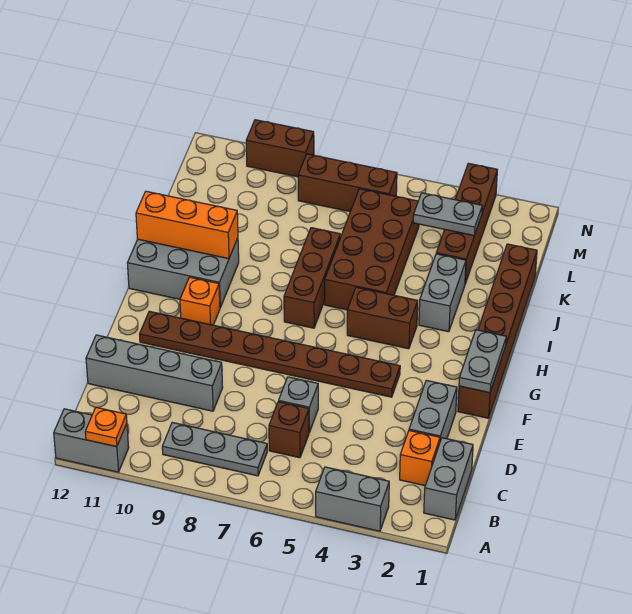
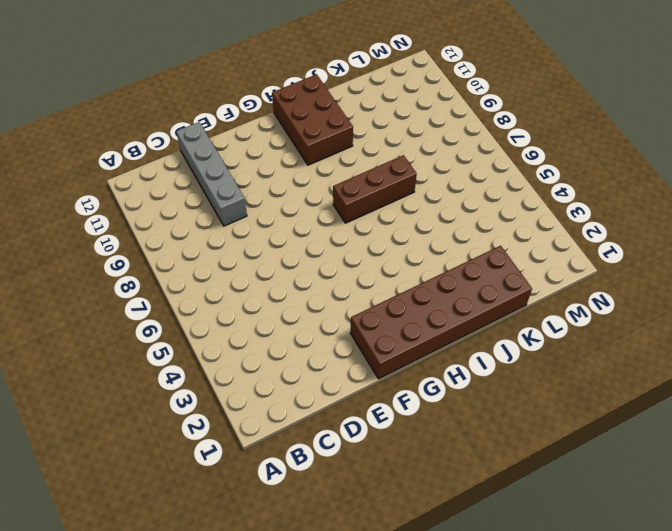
brown brick F1:K2 level 1 -> brown brick F1:K1 level 1
brown brick H10:I12 level 1 -> grey brick H10:I12 level 1
none -> grey brick A3:A4 level 1
none -> grey brick A11:A12 level 1
none -> grey brick B1:C1 level 1

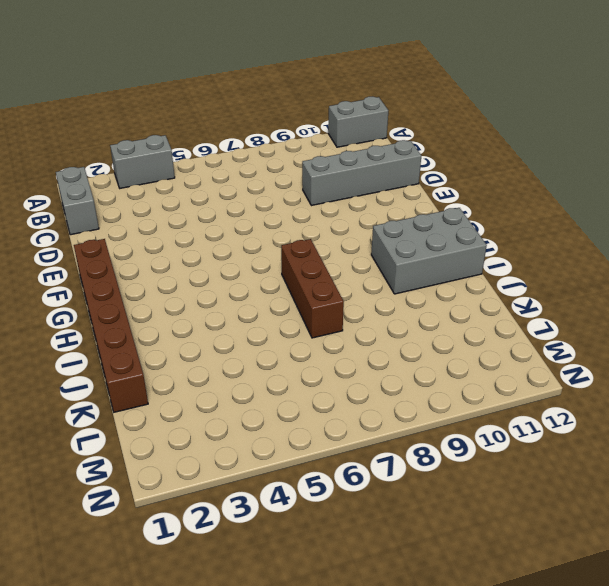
none -> grey plate B7:B9 level 1
none -> orange brick C2 level 1
none -> brown brick C6 level 1

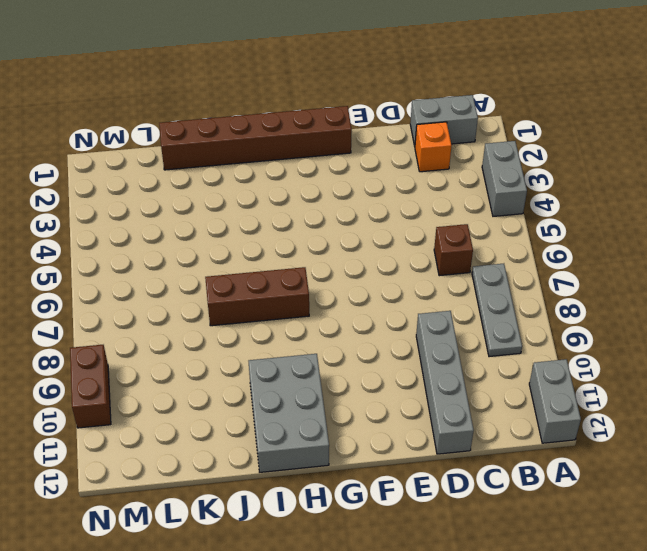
none -> grey brick D2:E2 level 1
none -> grey brick D6 level 1
none -> brown plate F4:F11 level 1

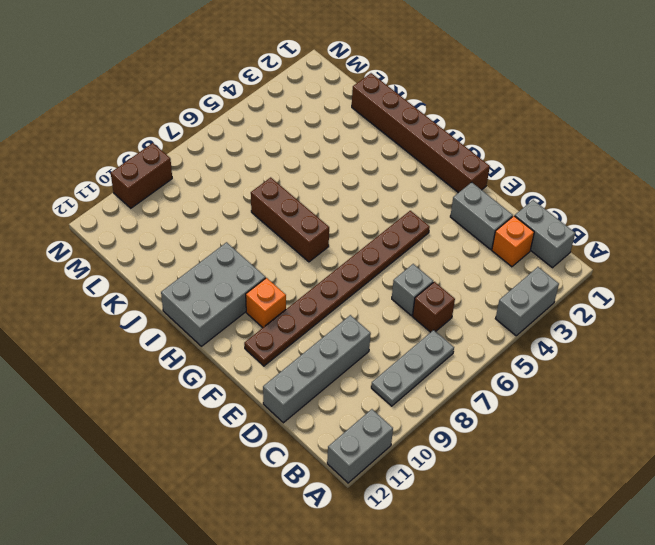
none -> brown brick H4:H5 level 1
none -> grey brick I3:J3 level 1
none -> brown brick I5:L6 level 1

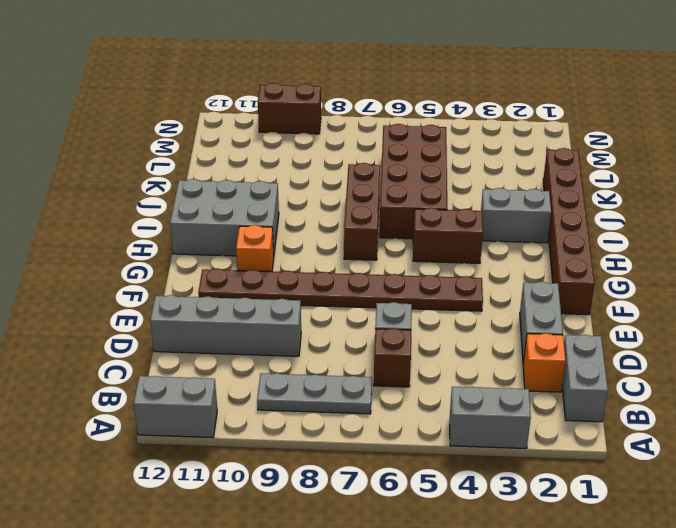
grey brick I2:I3 level 1 -> grey brick I3:J3 level 1
none -> brown brick K3:N3 level 1
none -> brown brick M6:M8 level 1
none -> orange plate A11 level 2

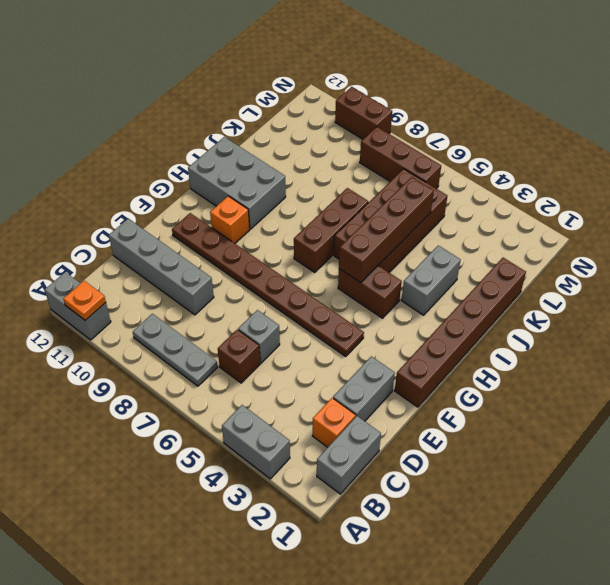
brown brick H5:K5 level 2 -> brown brick K3:N3 level 1
none -> grey plate F1:G1 level 2
none -> orange brick I10:I12 level 2
none -> grey plate L3:L4 level 2

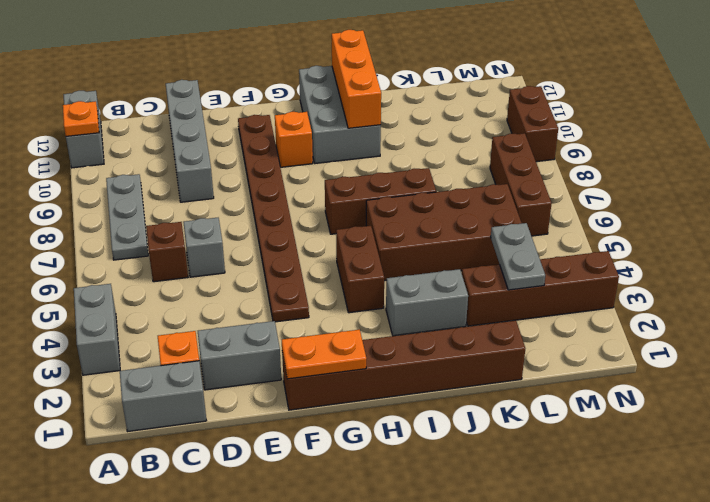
orange plate F1:G1 level 2 -> grey plate F1:G1 level 2

